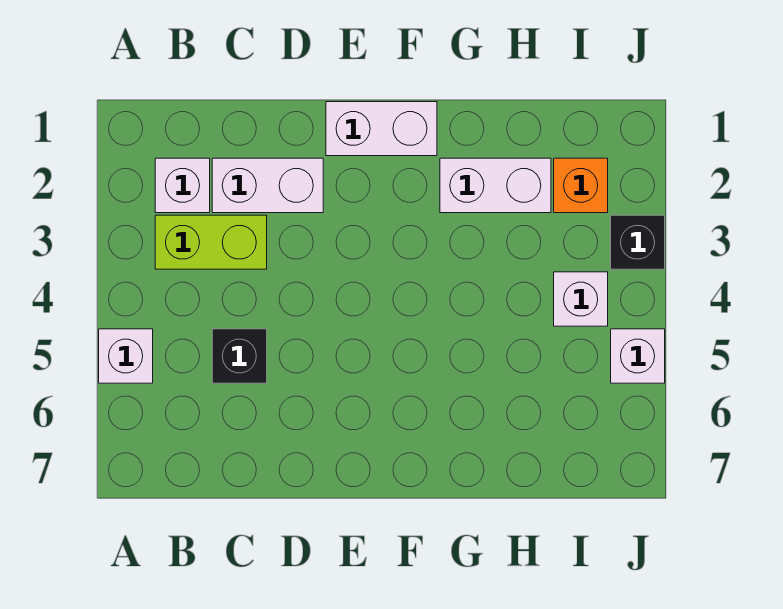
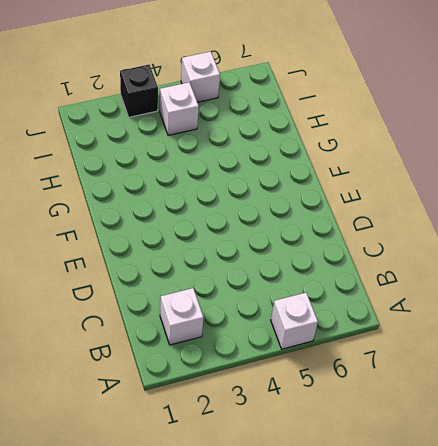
none -> lime brick B3:C3 level 1
none -> white brick C2:D2 level 1

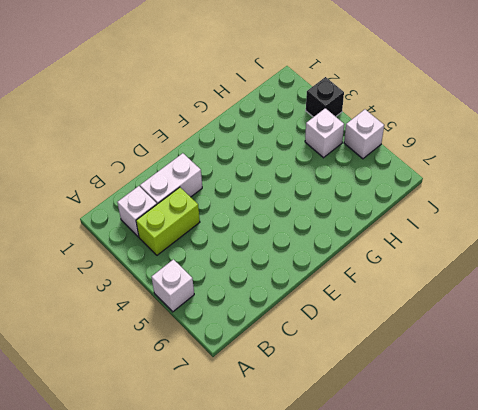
none -> black brick C5 level 1
none -> white brick E1:F1 level 1

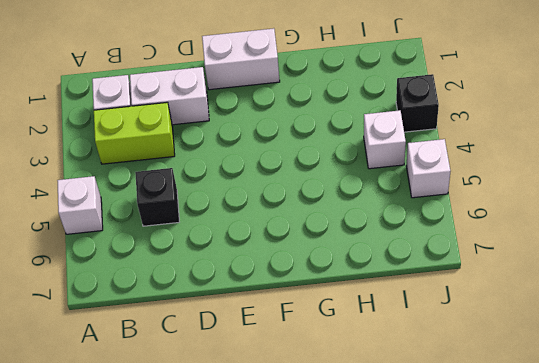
none -> white brick G2:H2 level 1
none -> orange brick I2 level 1

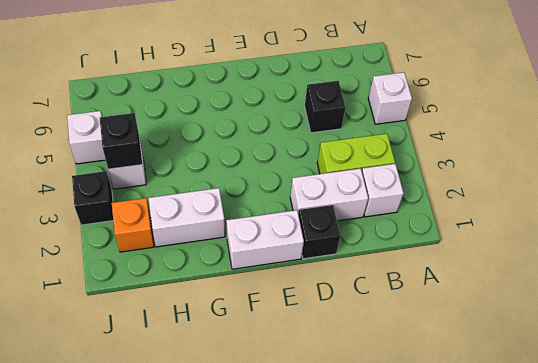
black brick D1 level 1 -> none
black brick I4 level 2 -> none

